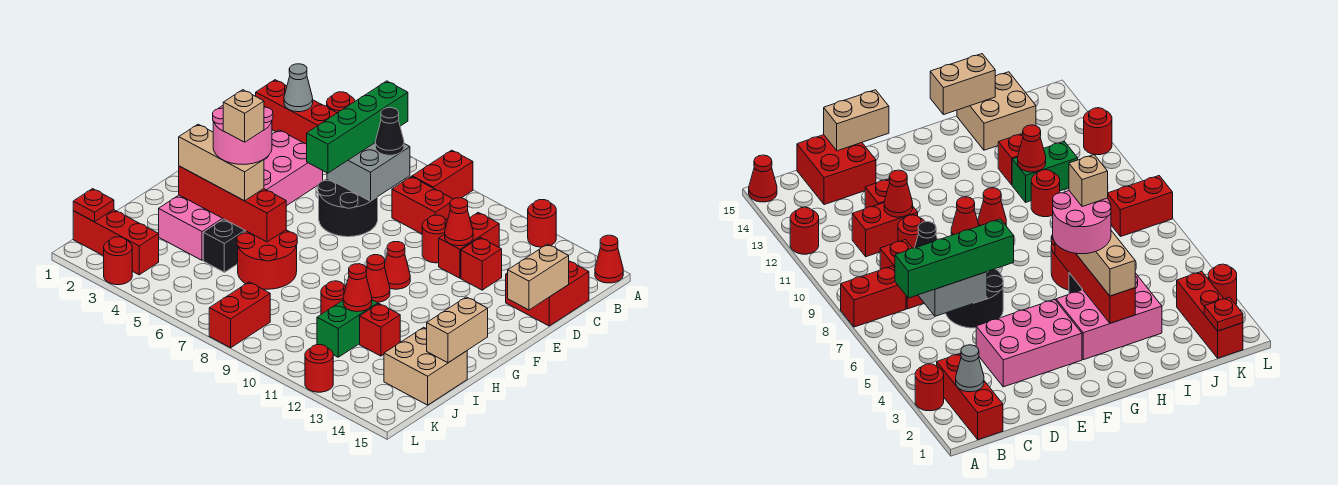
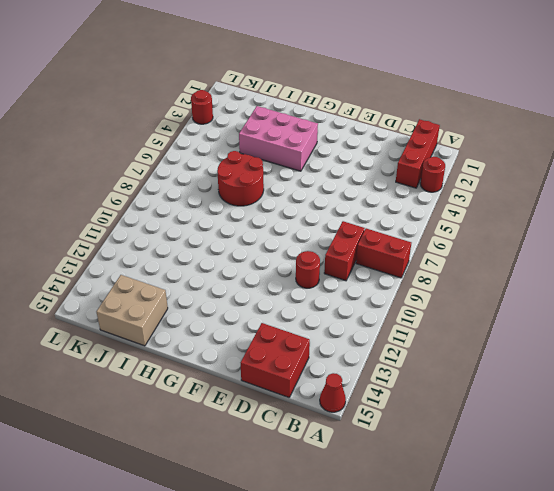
none -> red round brick A12 level 1
none -> red brick C11:D11 level 1
none -> pink brick D3:F4 level 1
none -> black round brick D6:E7 level 1

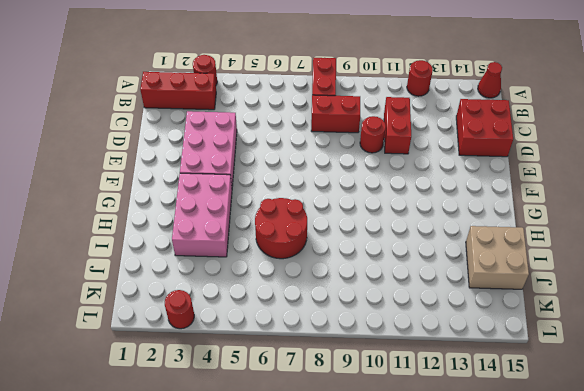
none -> black round brick D6:E7 level 1
none -> red brick D12 level 1
none -> red cone F10 level 1
none -> red cone G10 level 1

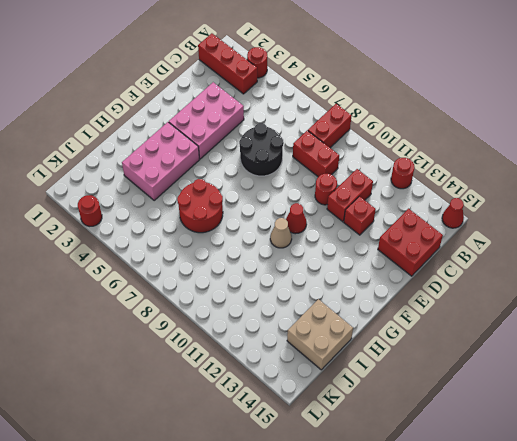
tan cone G10 level 1 -> red cone G10 level 1
none -> black brick H5:I5 level 1
none -> red round brick I10 level 1
none -> green brick I11:J11 level 1
none -> red brick I12 level 1

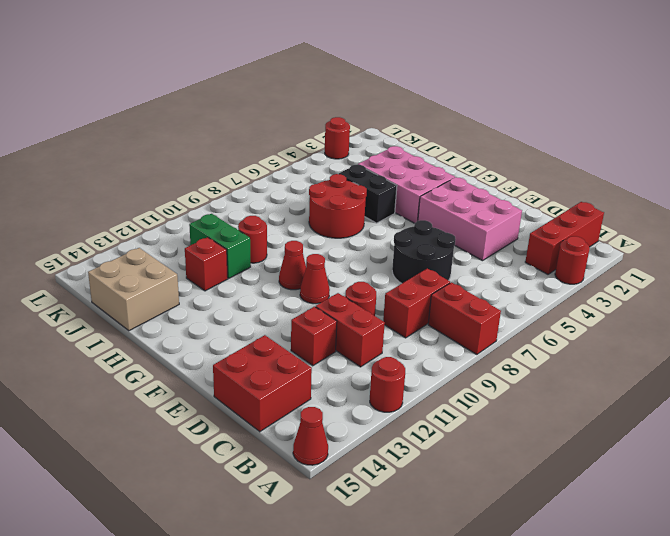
none -> red brick K1:K3 level 1
none -> red brick K8:L8 level 1
none -> red round brick L12 level 1
none -> grey cone B2 level 2

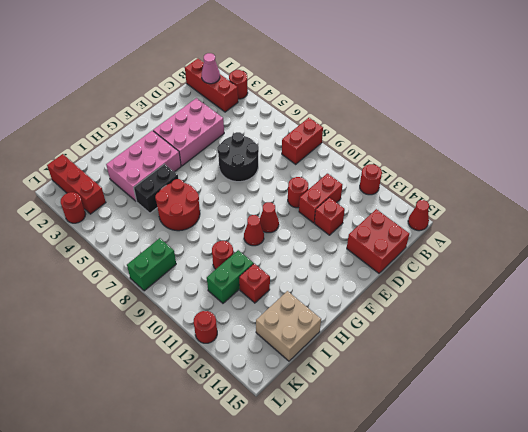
pink cone B2 level 2 -> grey cone B2 level 2
green brick K8:L8 level 1 -> red brick K8:L8 level 1
none -> red brick C8:C9 level 1
none -> grey brick C6:D7 level 2
none -> red cone D11 level 2
none -> tan brick D15:E15 level 2

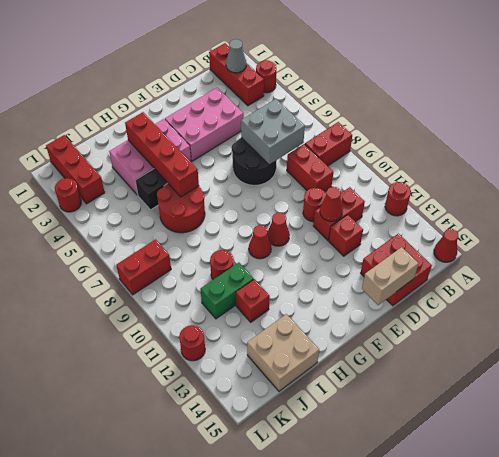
none -> tan brick H15:I15 level 2
none -> red cone I11 level 2
none -> red plate K1 level 2
none -> green brick B6:E6 level 3

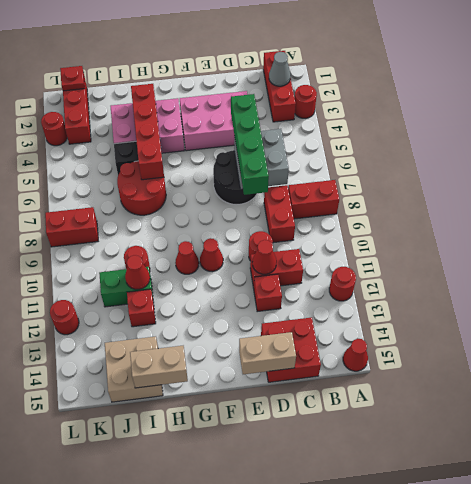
green brick D5:D8 level 3 -> green brick B6:E6 level 3
none -> black cone C7 level 3
none -> tan brick H3:H5 level 3
none -> pink round brick G4:H5 level 4
none -> tan brick H5 level 5

